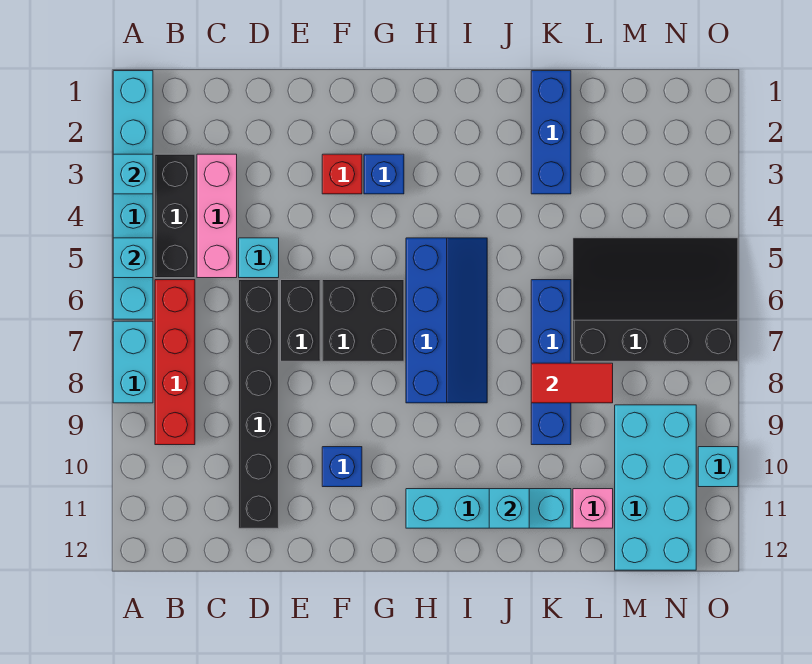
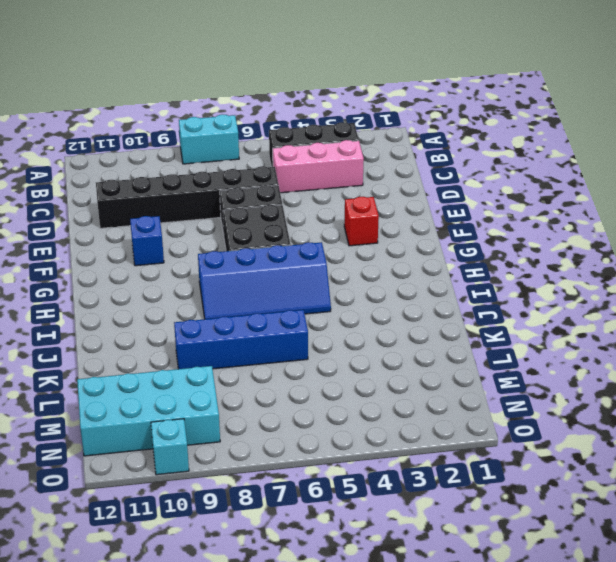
none -> cyan brick A1:A6 level 1
none -> red brick B6:B9 level 1
none -> cyan brick D5 level 1

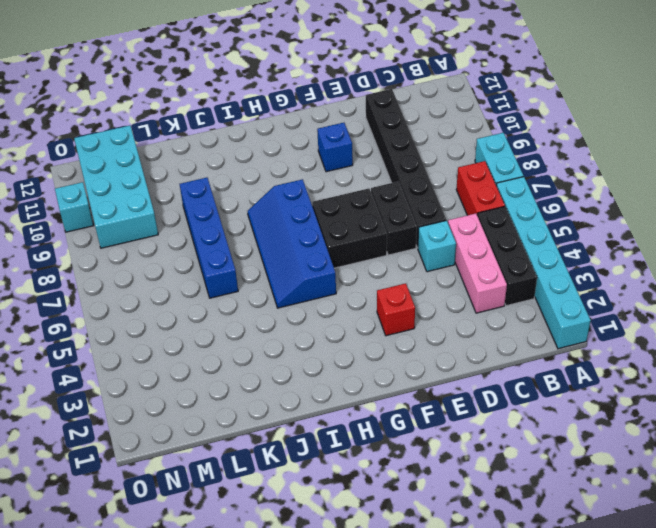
red brick B6:B7 level 1 -> red brick B6:B9 level 1
none -> blue brick G3 level 1
none -> cyan brick H11:K11 level 1
none -> blue brick K1:K3 level 1

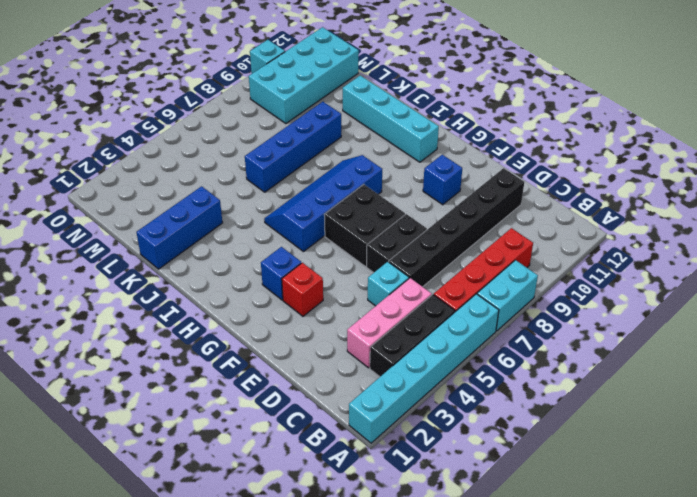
none -> black slope L5:O7 level 1 top 7
none -> pink brick L11 level 1
none -> cyan brick A3 level 2

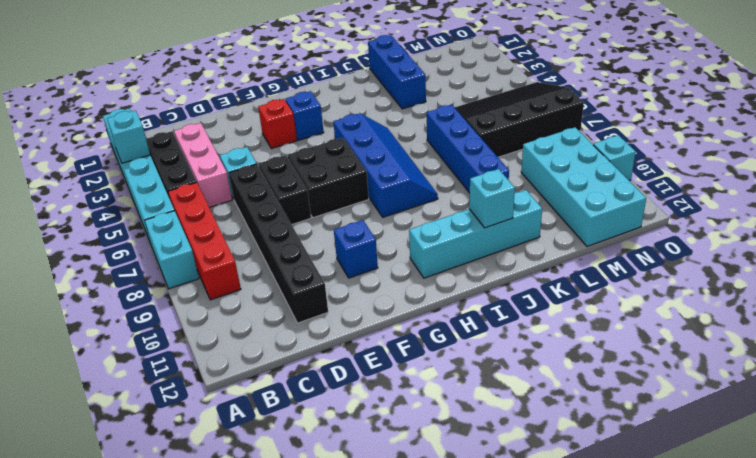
none -> pink brick L11 level 1
none -> cyan brick A5 level 2
none -> red tile K8:L8 level 2

